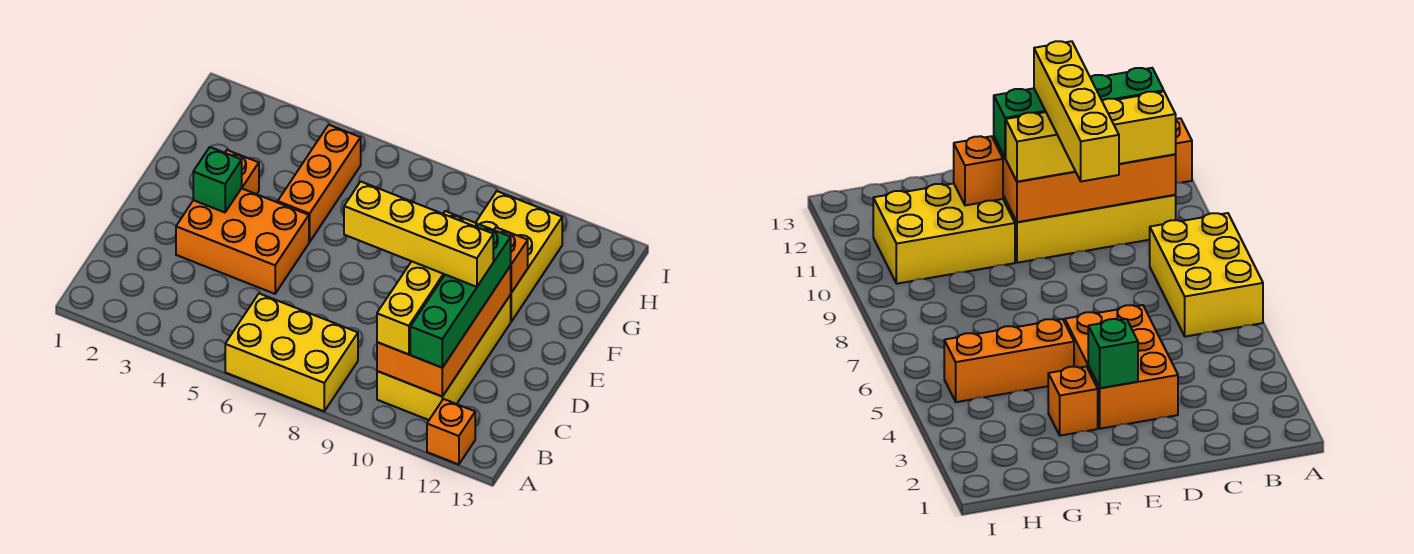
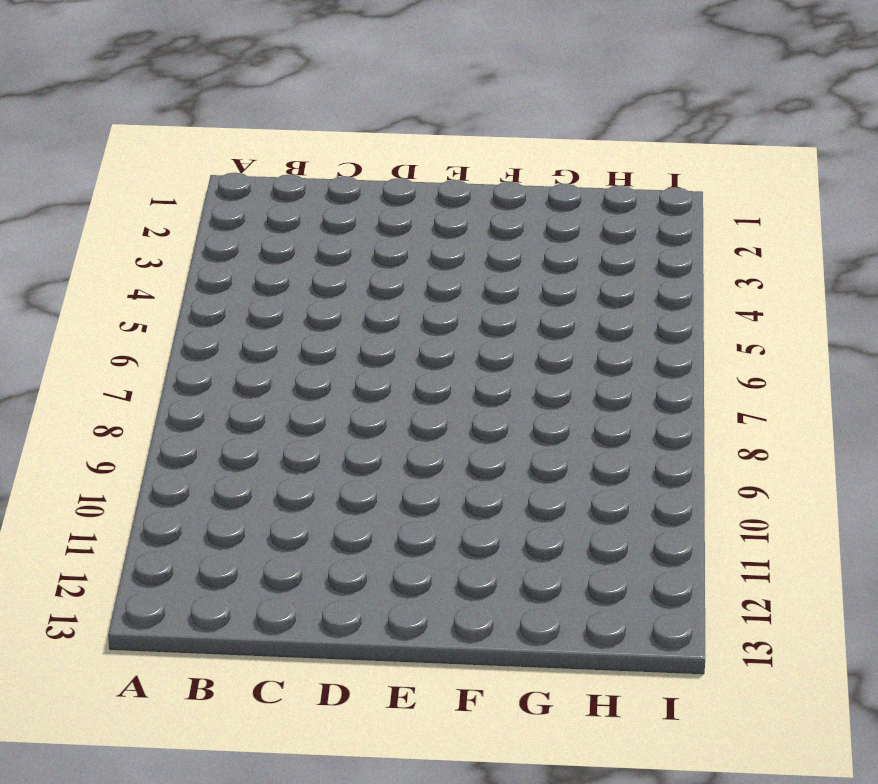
none -> yellow brick A6:B8 level 1
none -> orange brick A12 level 1
none -> yellow brick B10:E11 level 1

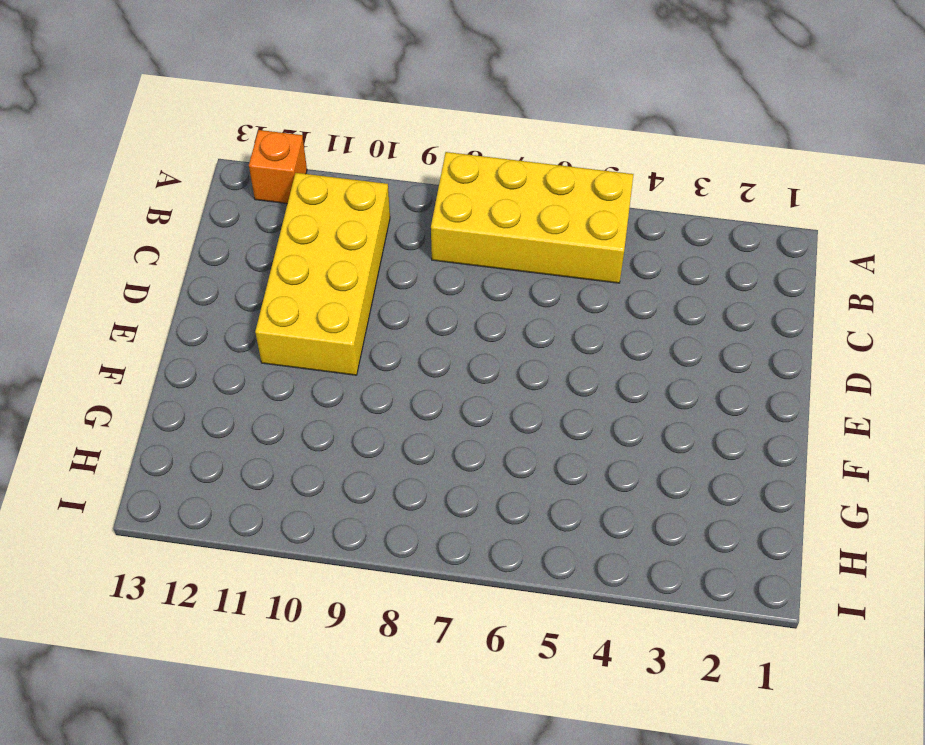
yellow brick A5:B8 level 1 -> yellow brick A6:B8 level 1
none -> orange brick D3:E5 level 1
none -> orange brick F3 level 1
none -> orange brick F5:H5 level 1

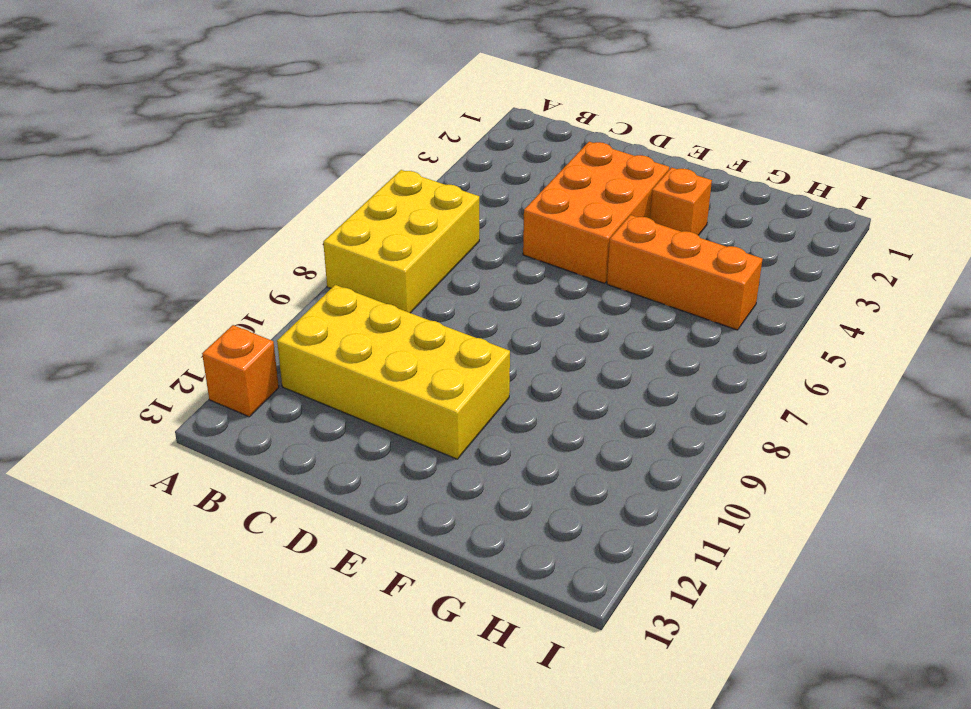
none -> yellow brick F10:H11 level 1
none -> orange brick B10:E11 level 2
none -> green brick E3 level 2

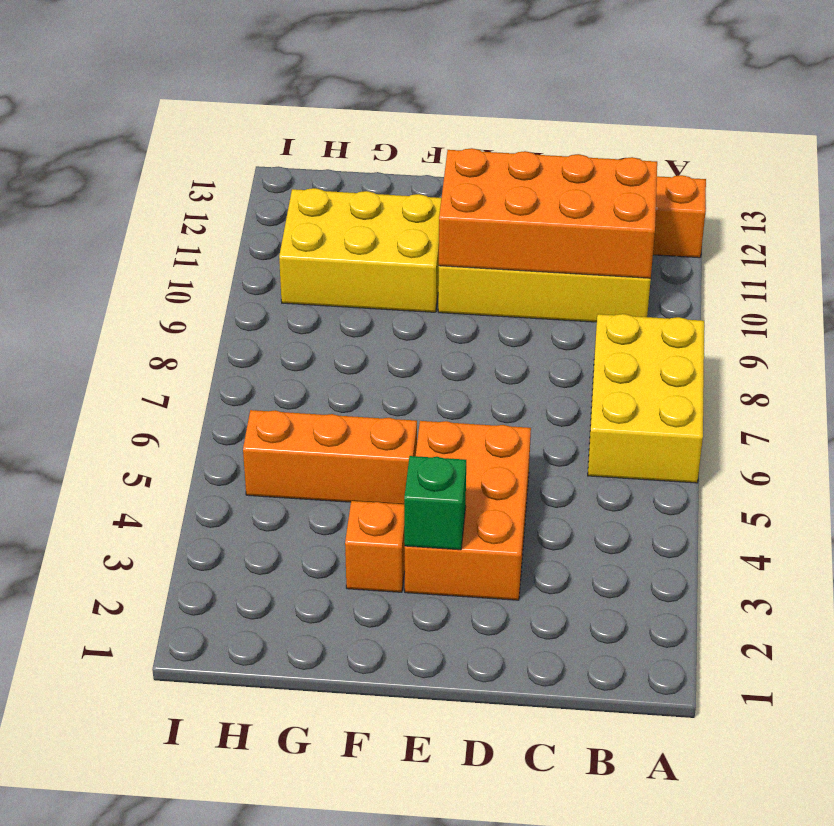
none -> orange brick F11 level 2
none -> yellow brick B10:E10 level 3
none -> green brick B11:E11 level 3

